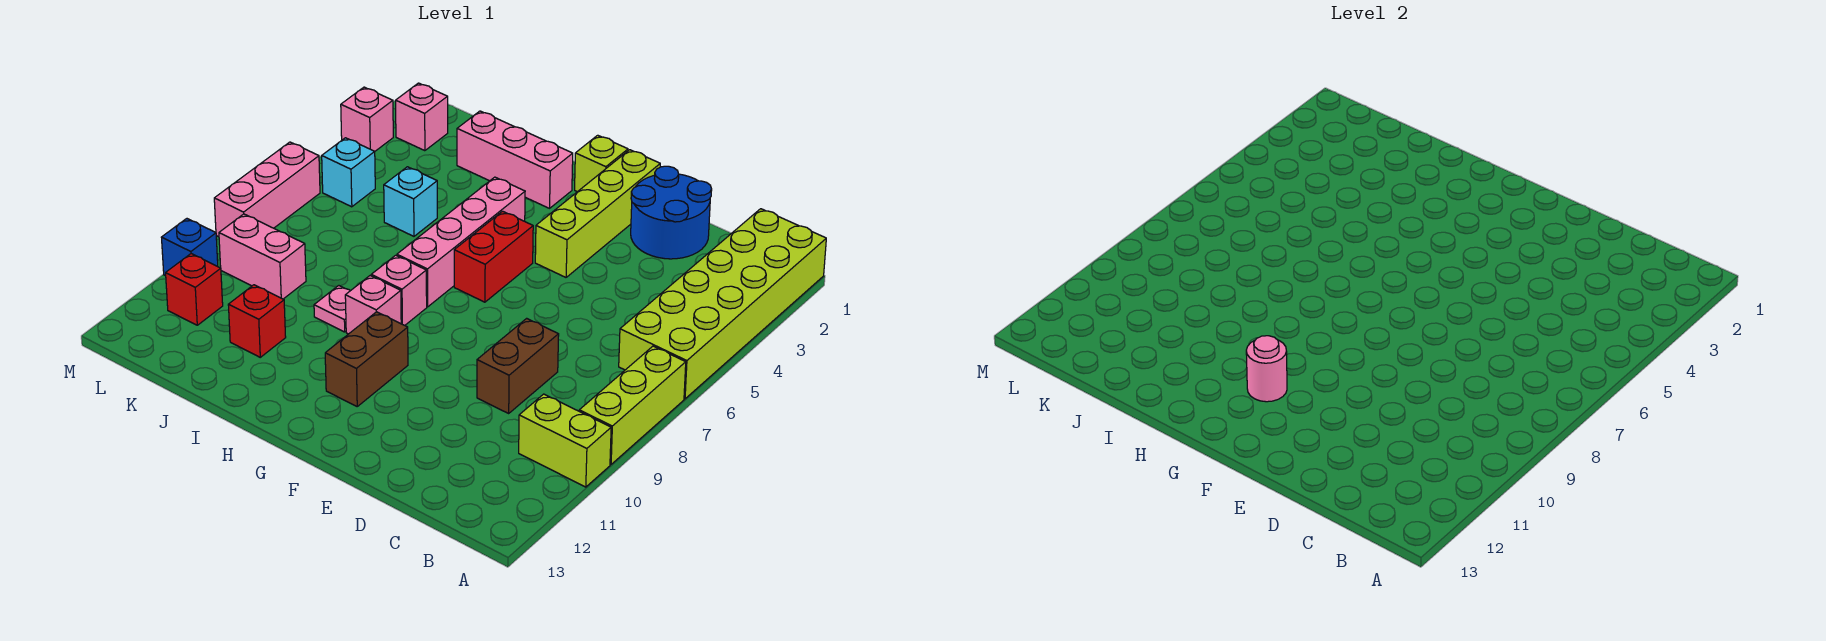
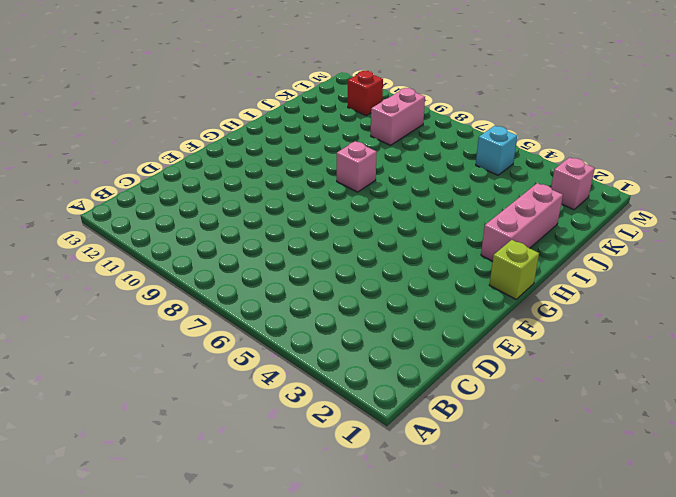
none -> lime brick A1:B6 level 1
none -> lime brick A7:A9 level 1
none -> lime brick A10:B10 level 1

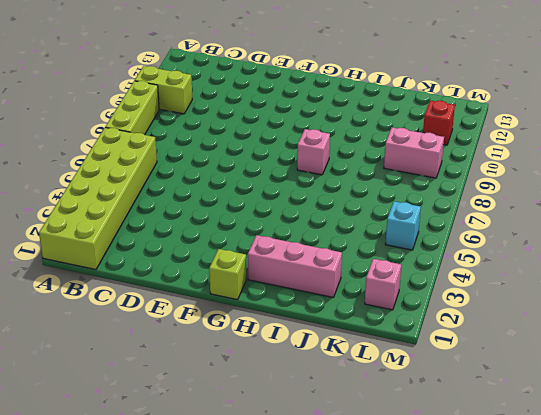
none -> blue round brick D1:E2 level 1
none -> brown brick D8:D9 level 1
none -> lime brick F1:F4 level 1

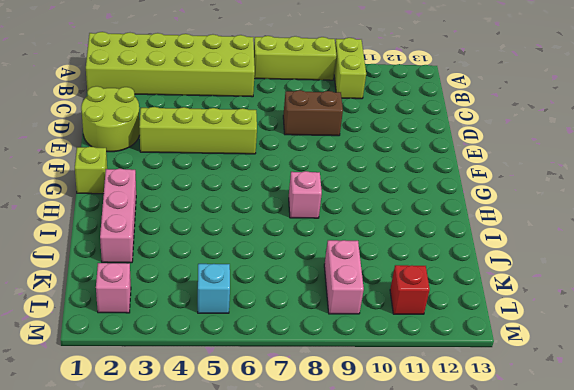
lime round brick D1:E2 level 1 -> blue round brick D1:E2 level 1
lime brick E3:E6 level 1 -> lime brick F1:F4 level 1
none -> red brick G5:G6 level 1
none -> brown brick G10:G11 level 1
none -> pink brick H4:H7 level 1

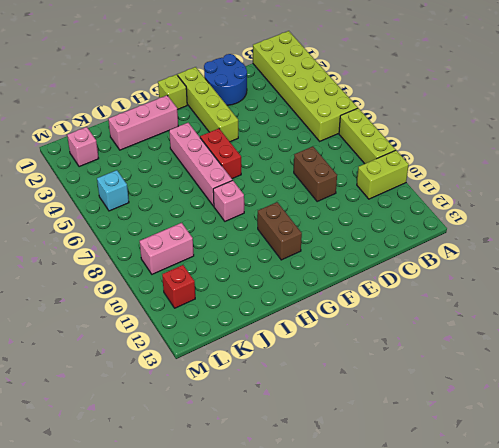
none -> pink brick H9 level 1
none -> pink plate I9 level 1
none -> cyan brick J5 level 1

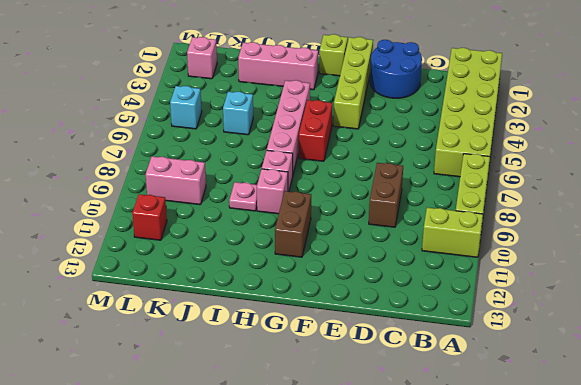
none -> red brick J11 level 1
none -> pink brick M3 level 1
none -> pink brick M6:M8 level 1

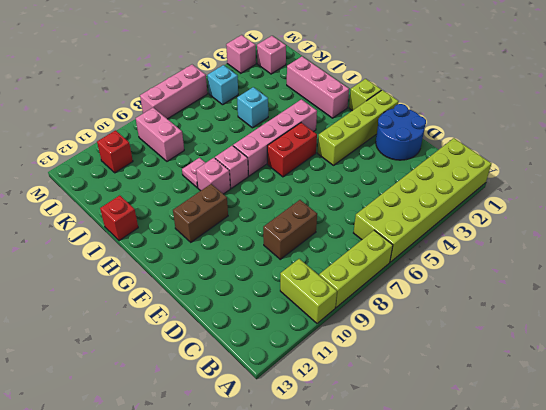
red brick I13 level 1 -> red brick J11 level 1
none -> blue brick M10 level 1
none -> pink round brick G11 level 2

